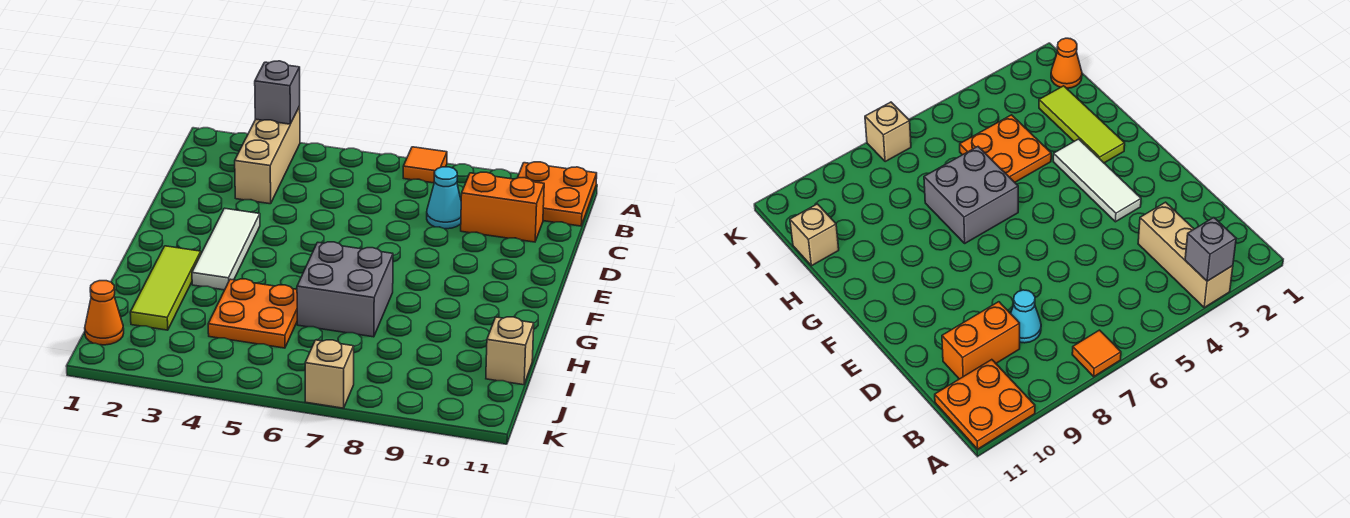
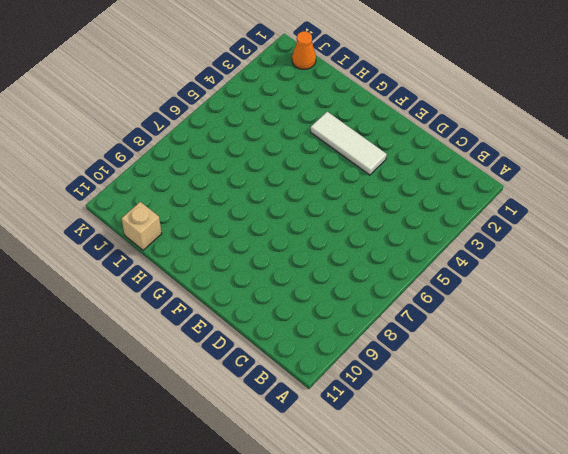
none -> tan brick A3:C3 level 1
none -> orange tile A7 level 1
none -> orange plate A10:B11 level 1

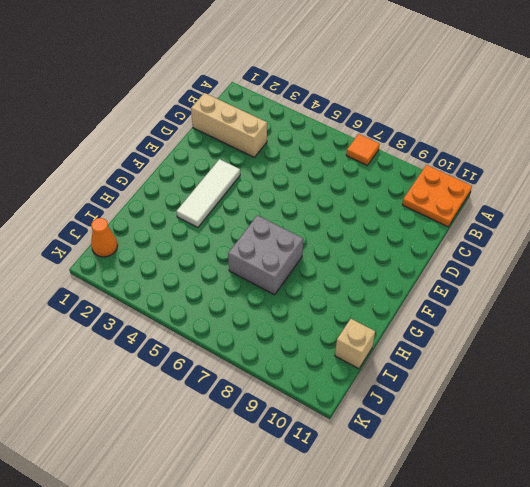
tan brick C1:C3 level 1 -> tan brick A3:C3 level 1
none -> cyan cone C8 level 1
none -> orange brick C9:C10 level 1
none -> lime tile G2:I2 level 1

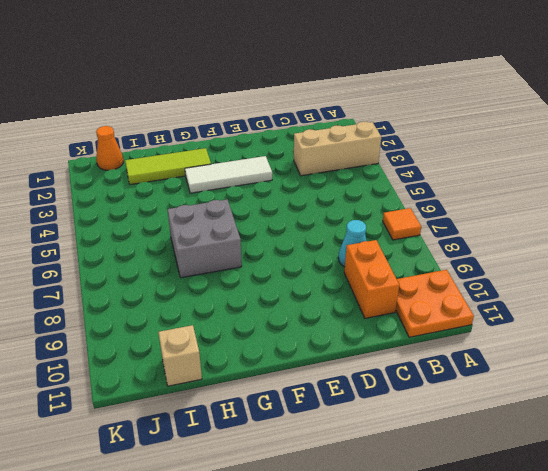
none -> orange plate H4:I5 level 1
none -> tan brick K7 level 1
none -> grey brick A3 level 2

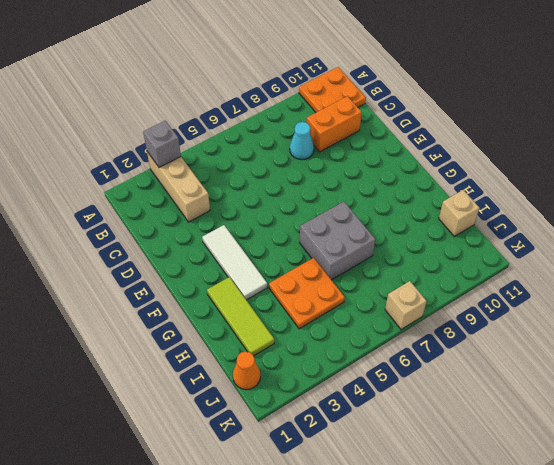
none -> orange tile A7 level 1

